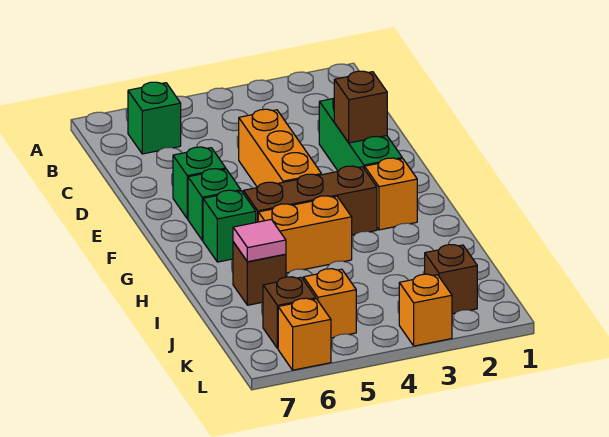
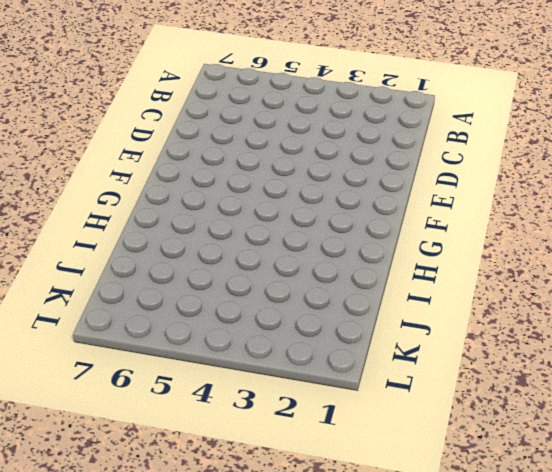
none -> green brick B6 level 1
none -> green brick D2:F2 level 1
none -> orange brick D4:F4 level 1

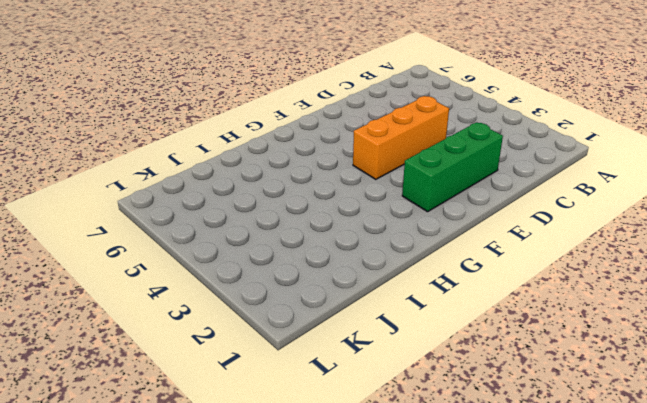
none -> green brick B6 level 1
none -> green brick E6 level 1
none -> green brick F6 level 1

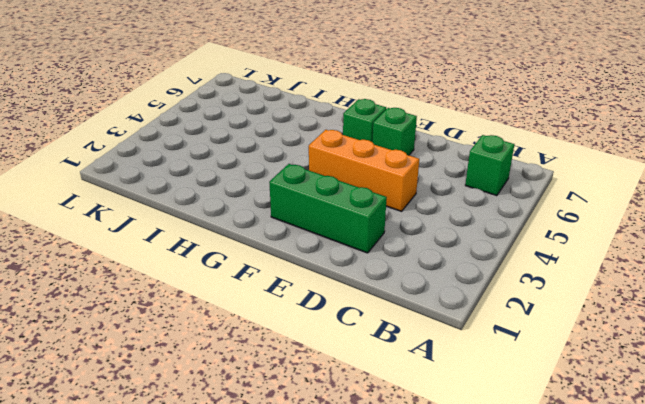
none -> orange brick G2 level 1
none -> brown brick G3:G5 level 1
none -> green brick G6 level 1

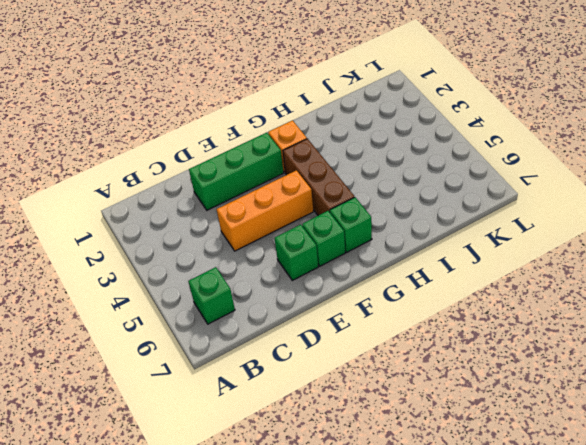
none -> orange brick H4:H5 level 1
none -> brown brick I6 level 1
none -> brown brick K2 level 1

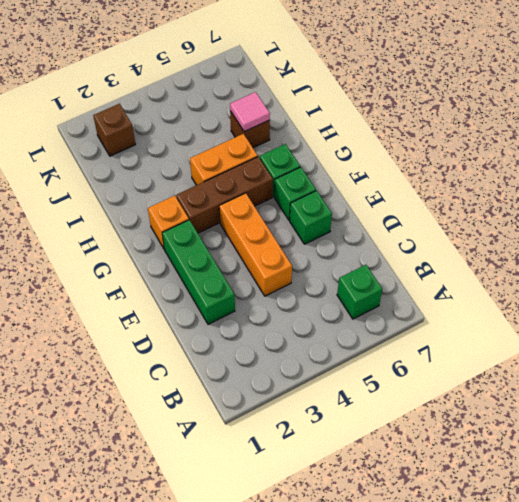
none -> orange brick K5 level 1
none -> brown brick K6 level 1
none -> orange brick L3 level 1

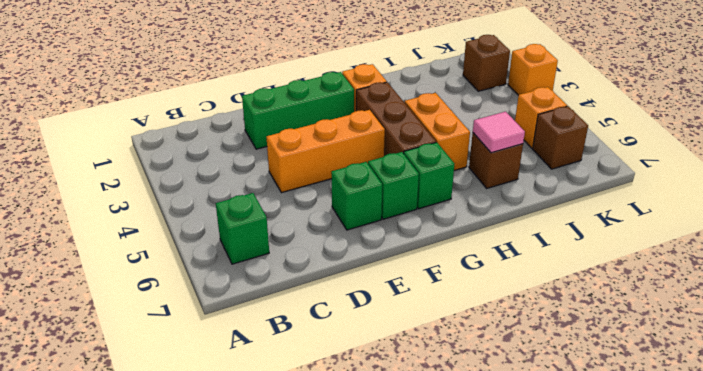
none -> orange brick L6 level 1
none -> brown brick E2 level 2

